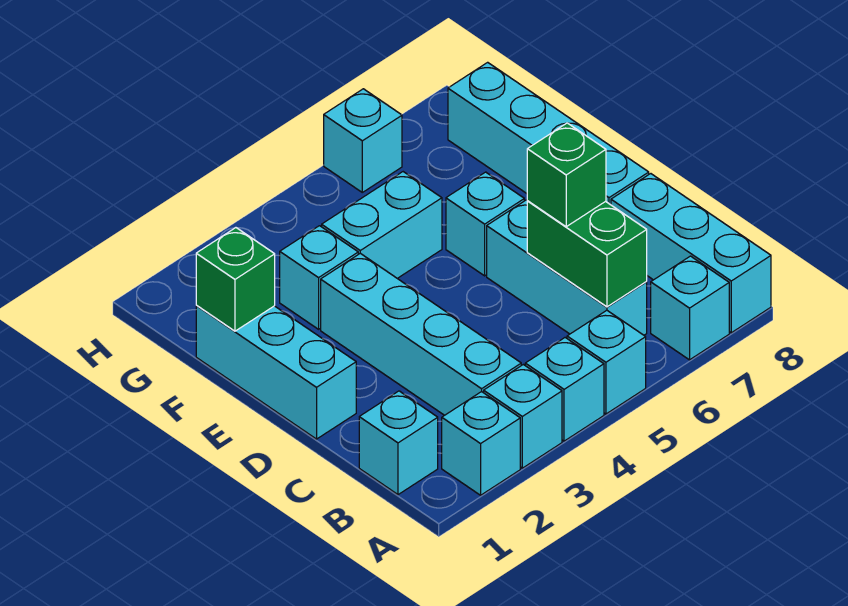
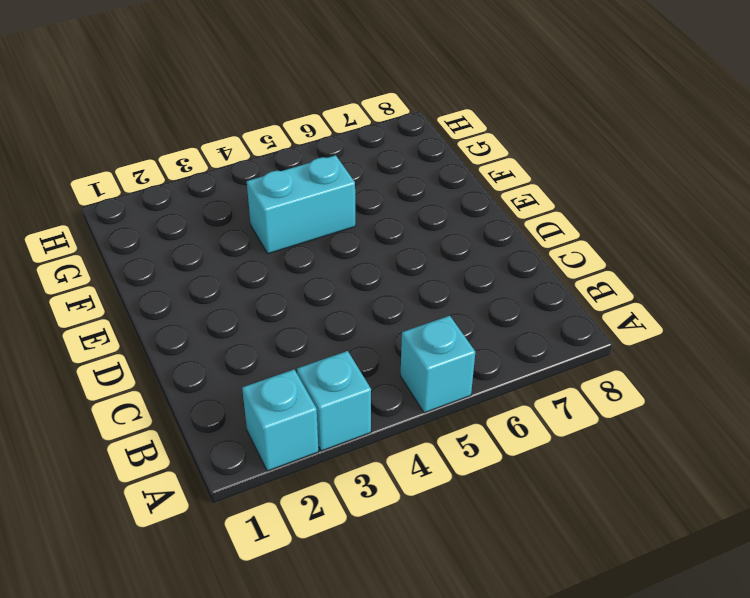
none -> cyan brick A4 level 1
none -> cyan brick A7 level 1
none -> cyan brick A8:C8 level 1

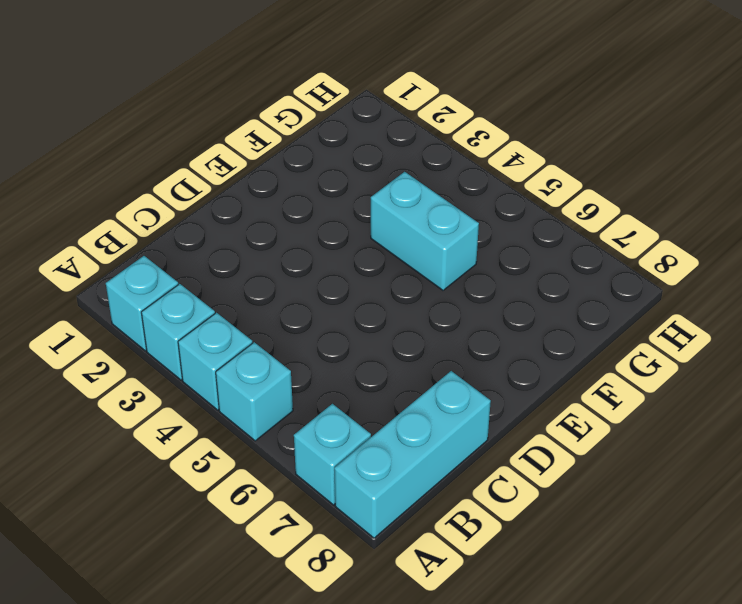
none -> cyan brick B1 level 1
none -> cyan brick B3:E3 level 1
none -> cyan brick B6:D6 level 1

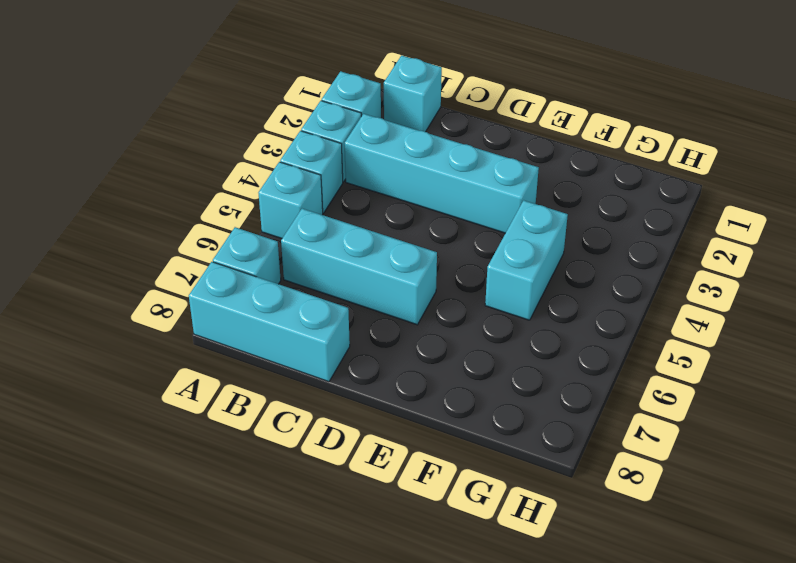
none -> cyan brick D1:F1 level 1
none -> cyan brick D8:G8 level 1
none -> cyan brick E6 level 1

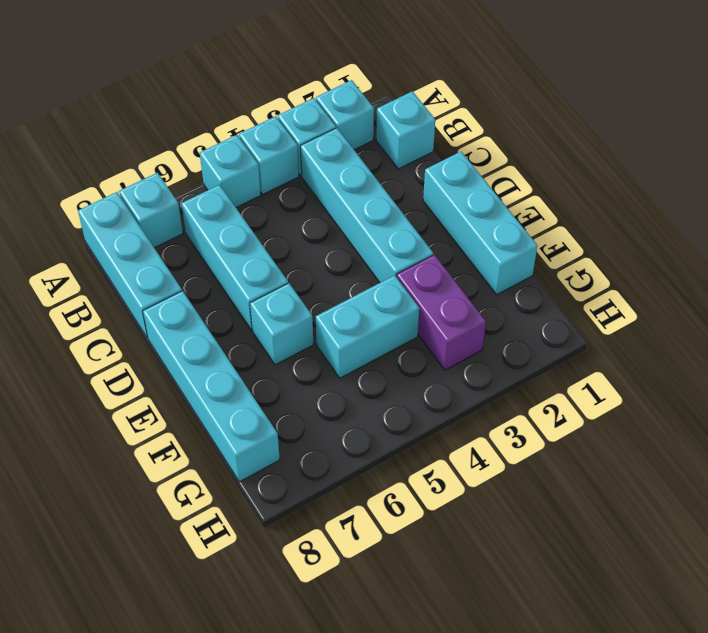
purple brick F3:G3 level 1 -> cyan brick F3 level 1
none -> cyan brick H6 level 1
none -> green brick B6:C6 level 2
none -> green brick F1 level 2

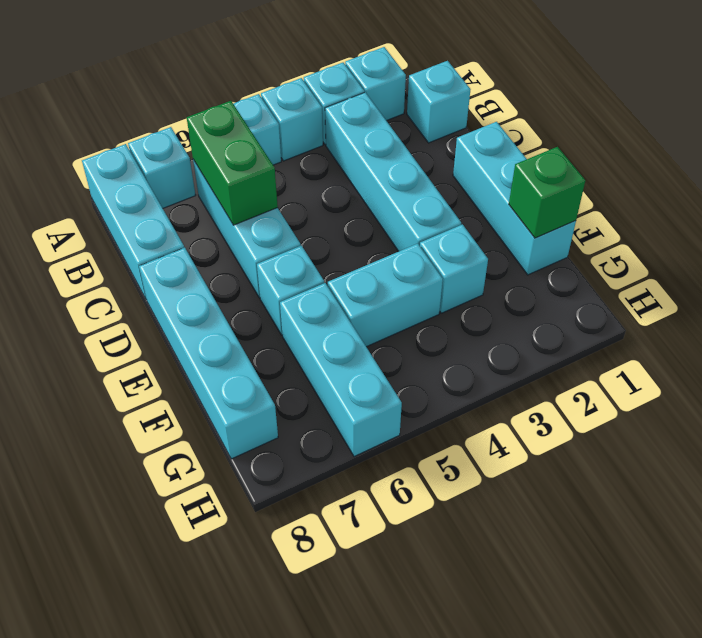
cyan brick F6:H6 level 1 -> cyan brick H6 level 1
none -> green brick C6 level 3

